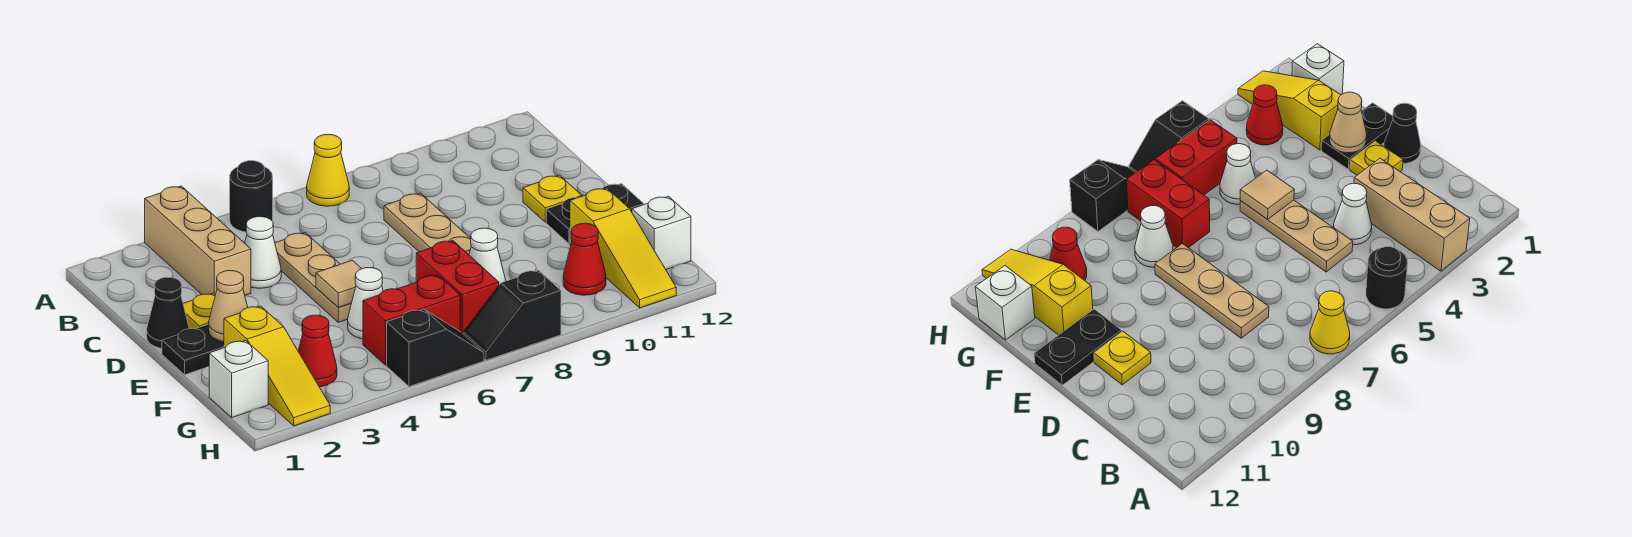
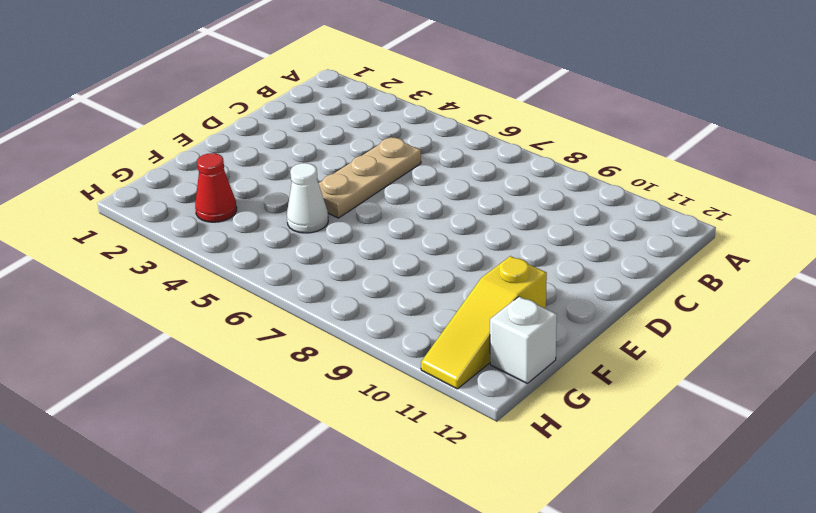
none -> tan brick A3:C3 level 1
none -> black round brick A5 level 1
none -> yellow cone A7 level 1

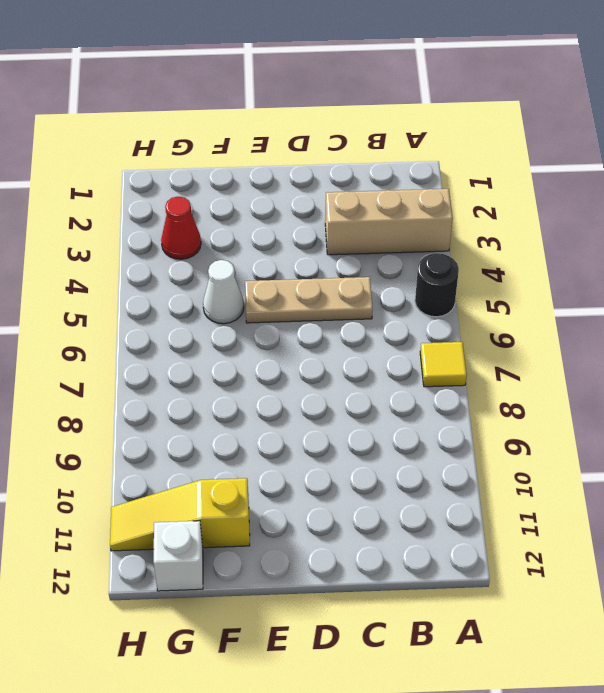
yellow tile A7 level 1 -> yellow cone A7 level 1
none -> white cone C4 level 1
none -> tan plate C8:E8 level 1
none -> black cone D1 level 1

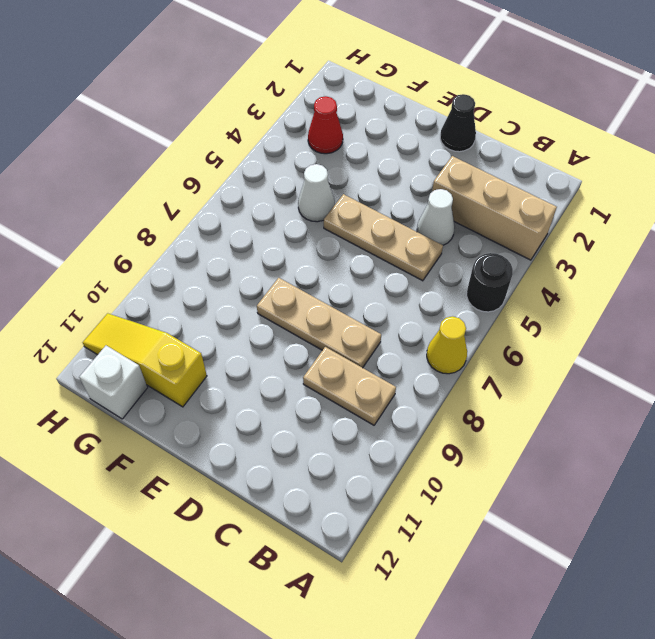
tan plate B9:C9 level 1 -> none
none -> yellow plate D2 level 1
none -> yellow plate D11 level 1
none -> black plate E1:E2 level 1

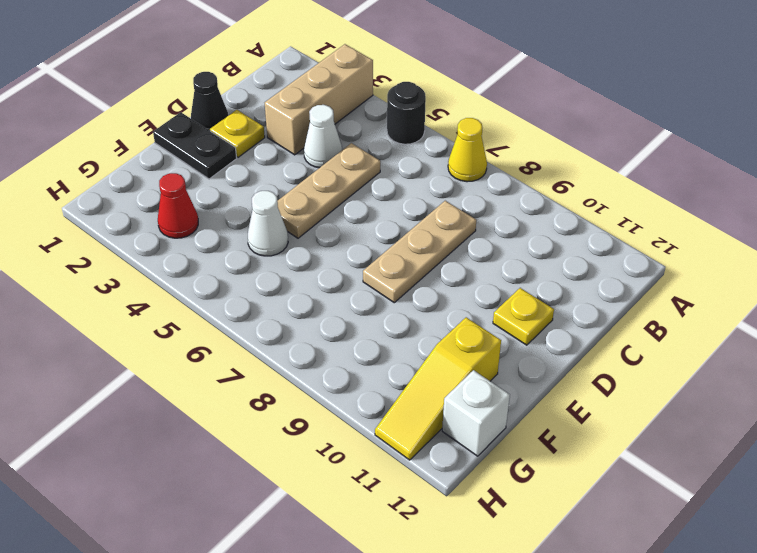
none -> black plate E11:E12 level 1
none -> yellow slope F2:H2 level 1 top F
none -> red brick F7:G7 level 1

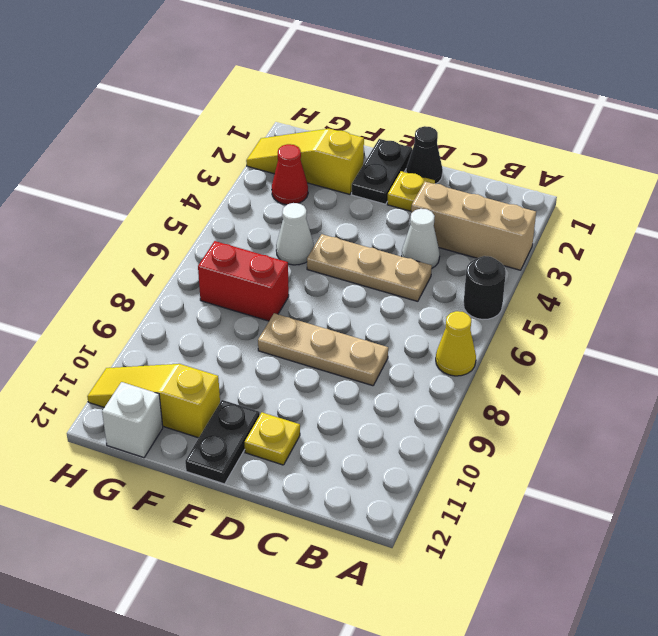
none -> white cone F8 level 1
none -> white brick G1 level 1
none -> red brick G5:G6 level 1

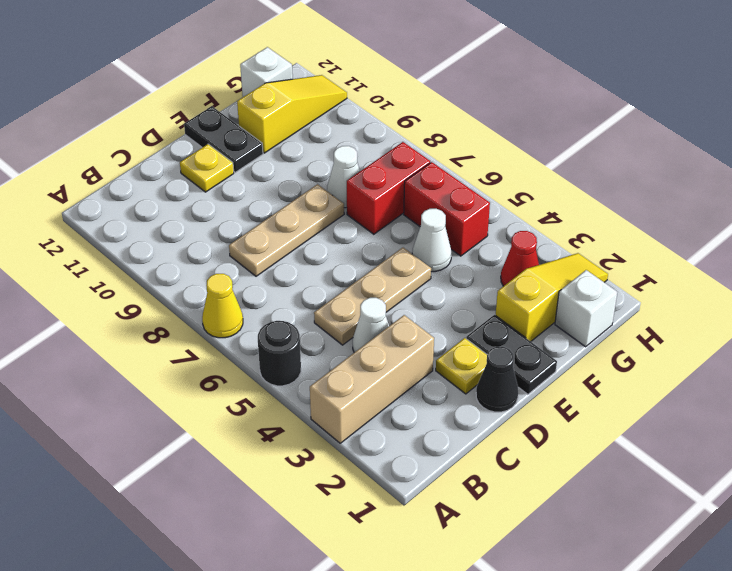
none -> red cone G10 level 1
none -> black slope H5:H6 level 1 top 5
none -> black slope H7:H8 level 1 top 8

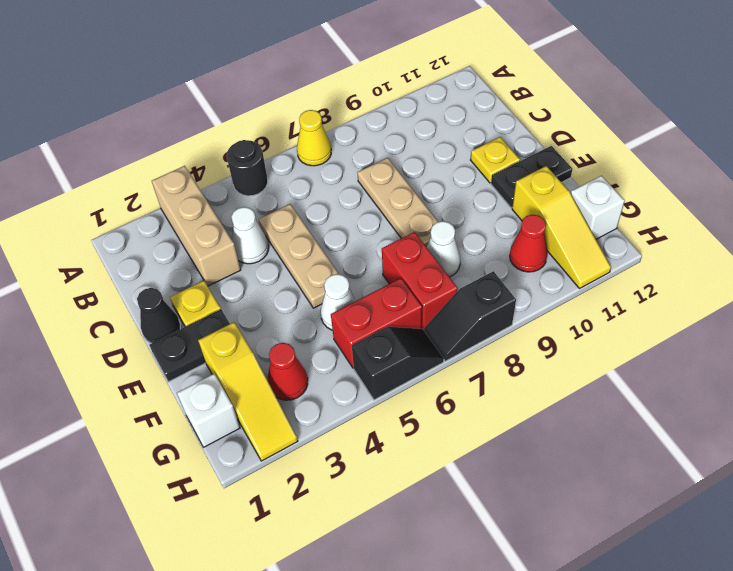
none -> tan cone E2 level 2
none -> tan tile E5 level 2

